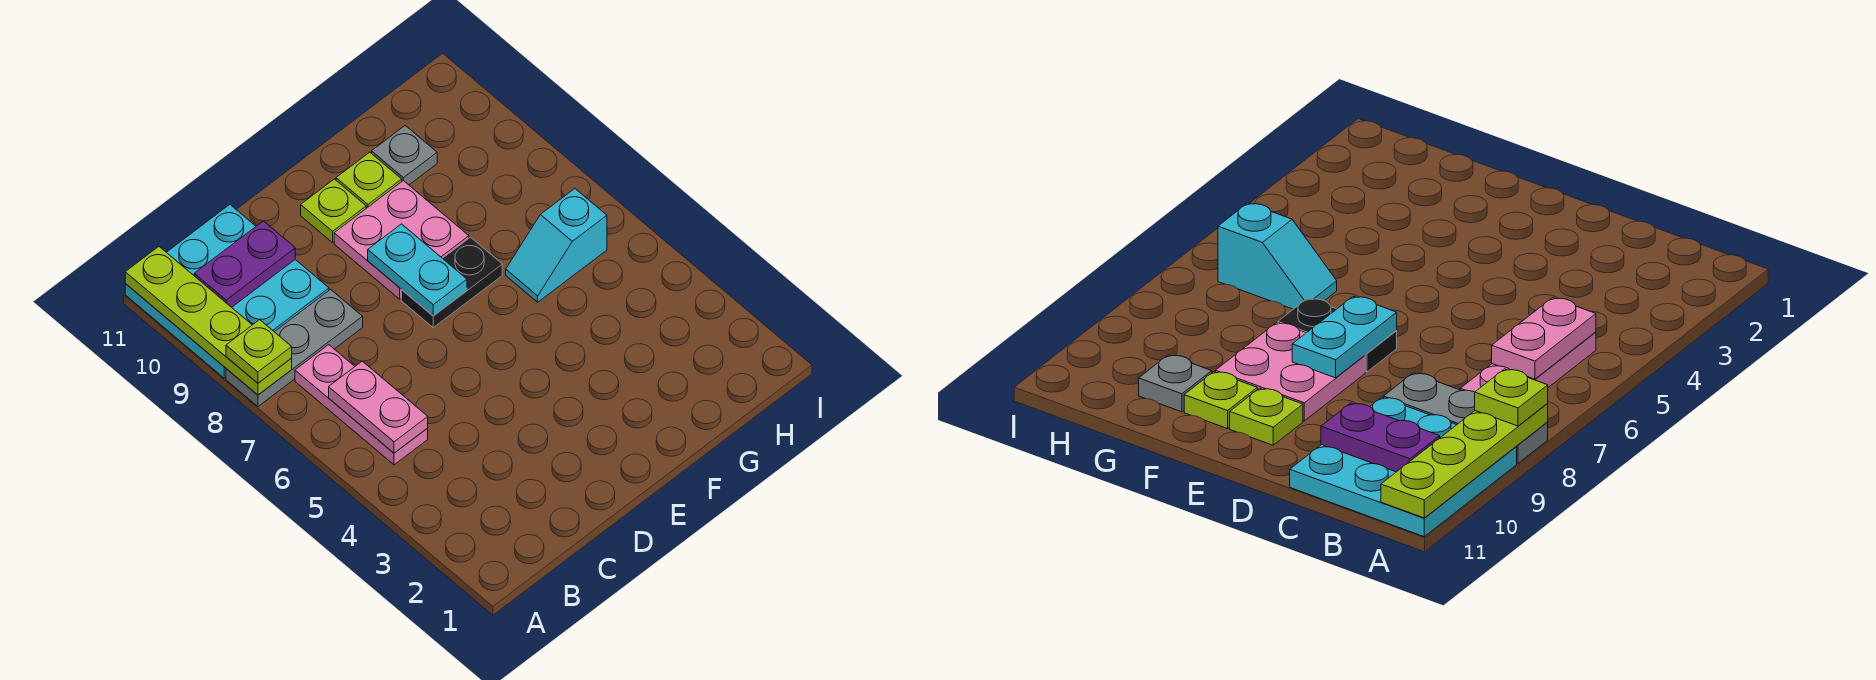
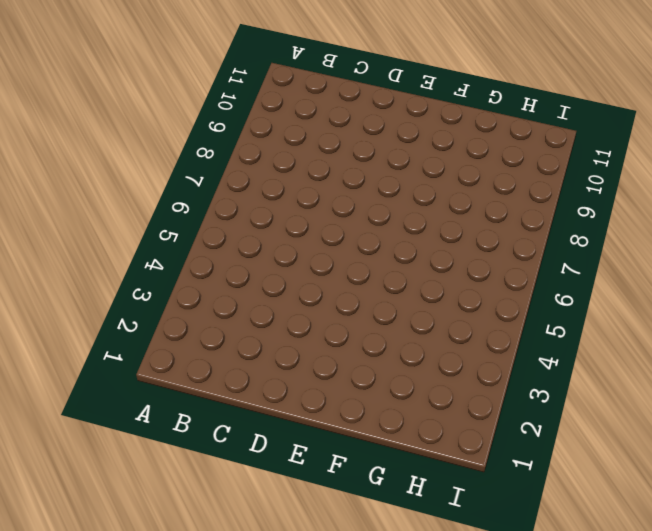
none -> grey plate A8:C8 level 1
none -> cyan plate A9:C11 level 1
none -> pink plate B5:B7 level 1

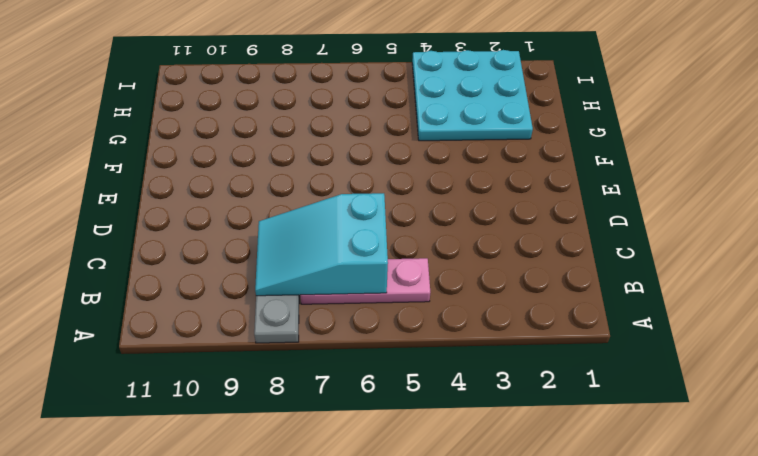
cyan slope B6:C8 level 2 top 6 -> pink plate B5:B6 level 2
cyan plate G2:I4 level 1 -> cyan plate A9:C11 level 1
none -> black plate E7:F7 level 1
none -> pink plate E8:F9 level 1
none -> lime plate E10 level 1

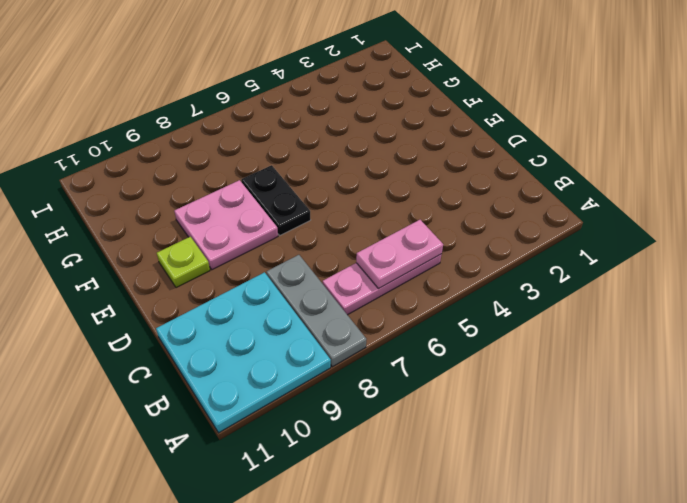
none -> lime plate F10 level 1
none -> cyan slope G6:H6 level 1 top H
none -> grey plate G10 level 1

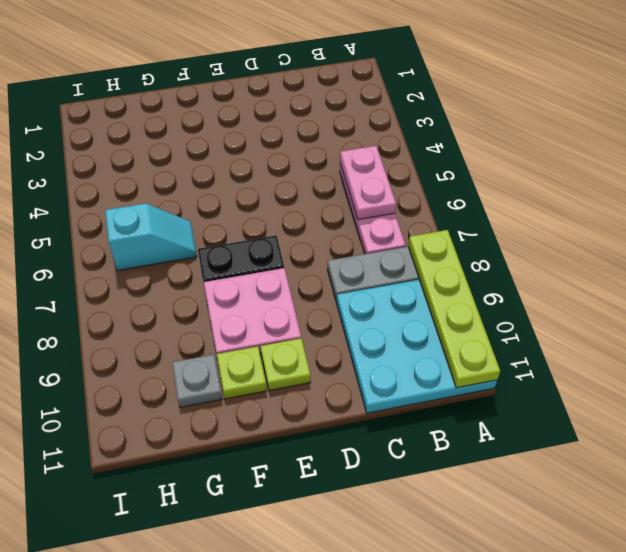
none -> purple plate B10:C10 level 2
none -> cyan plate E7:E8 level 2
none -> lime plate A8 level 3

